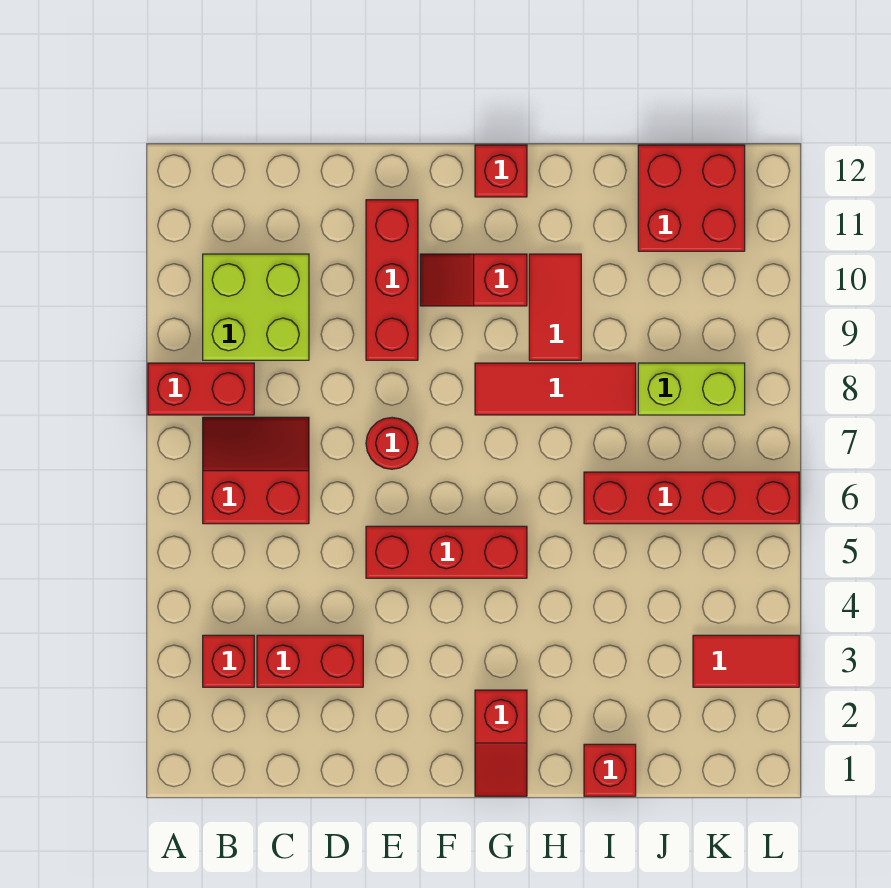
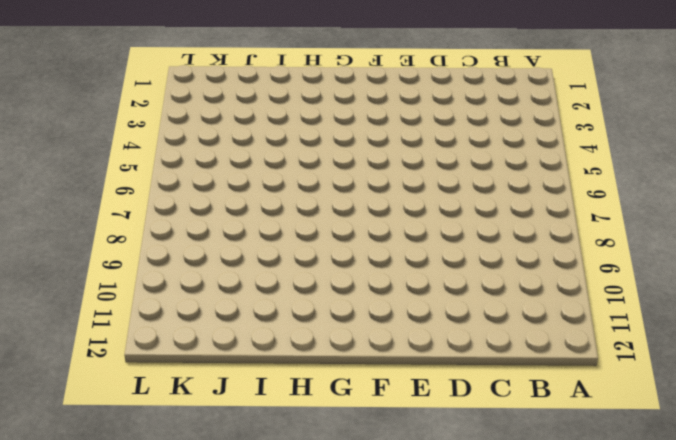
none -> red brick A8:B8 level 1
none -> red brick B3 level 1
none -> red slope B6:C7 level 1 top 6

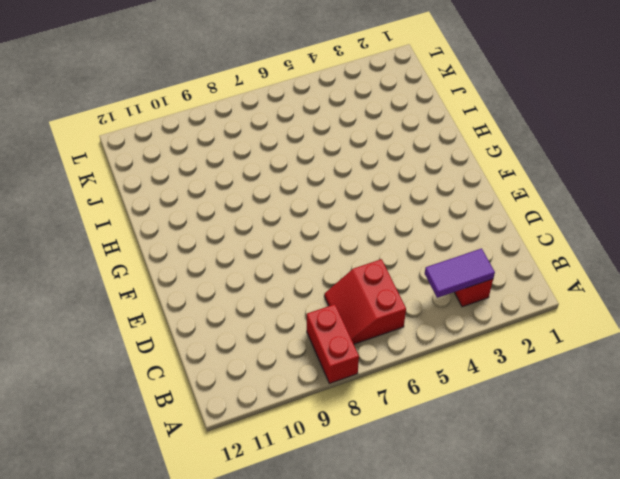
purple tile B3:B4 level 2 -> none
none -> lime brick B9:C10 level 1
none -> red brick C3:D3 level 1
none -> red brick E5:G5 level 1

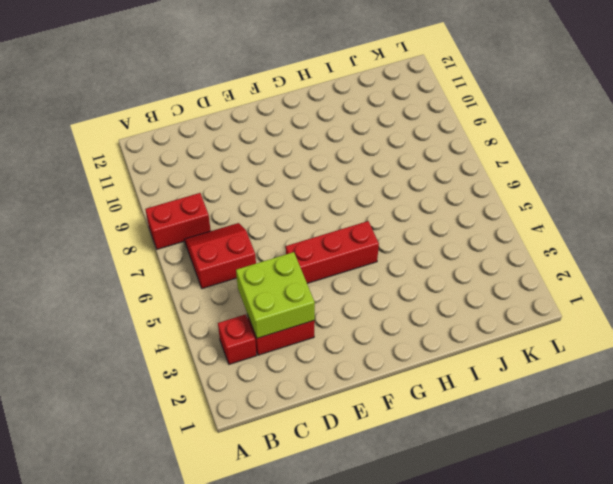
lime brick C3:D4 level 2 -> lime brick B9:C10 level 1
none -> red round brick E7 level 1
none -> red brick E9:E11 level 1
none -> red slope F10:G10 level 1 top G

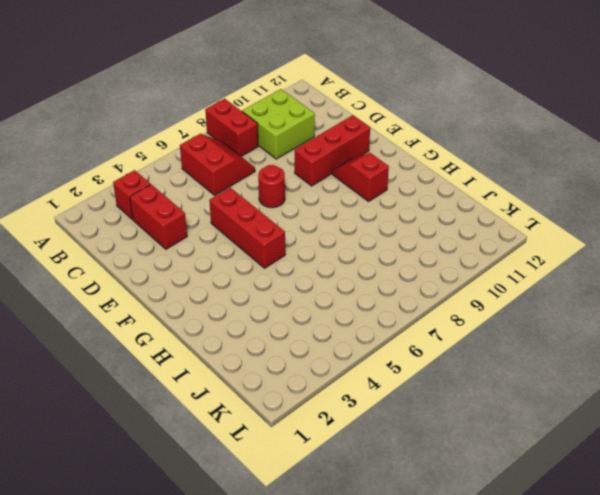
none -> red slope G1:G2 level 1 top 2
none -> red tile G8:I8 level 1
none -> red brick G12 level 1

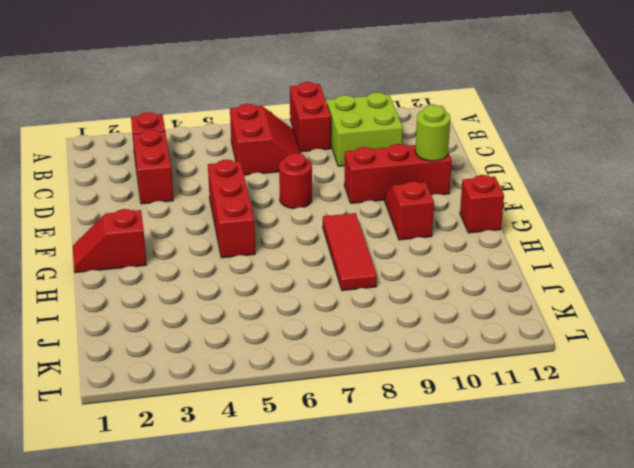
lime round brick E11 level 2 -> none
none -> red tile H9:H10 level 1
none -> red brick I1 level 1
none -> red brick I6:L6 level 1

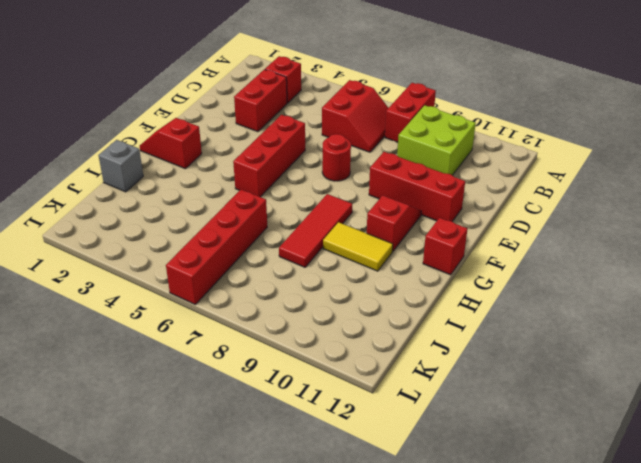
yellow tile H9:H10 level 1 -> red tile H9:H10 level 1
grey brick I1 level 1 -> red brick I1 level 1
none -> lime brick J8:K8 level 1
none -> red brick J11:K12 level 1
none -> red tile K3:L3 level 1

